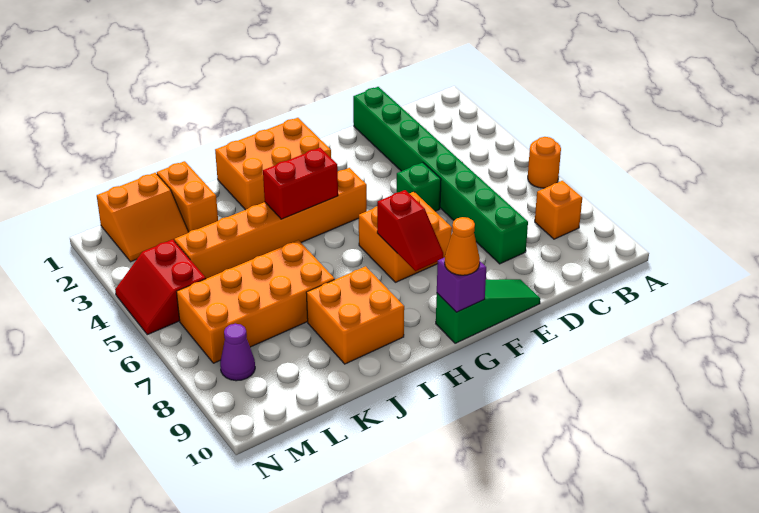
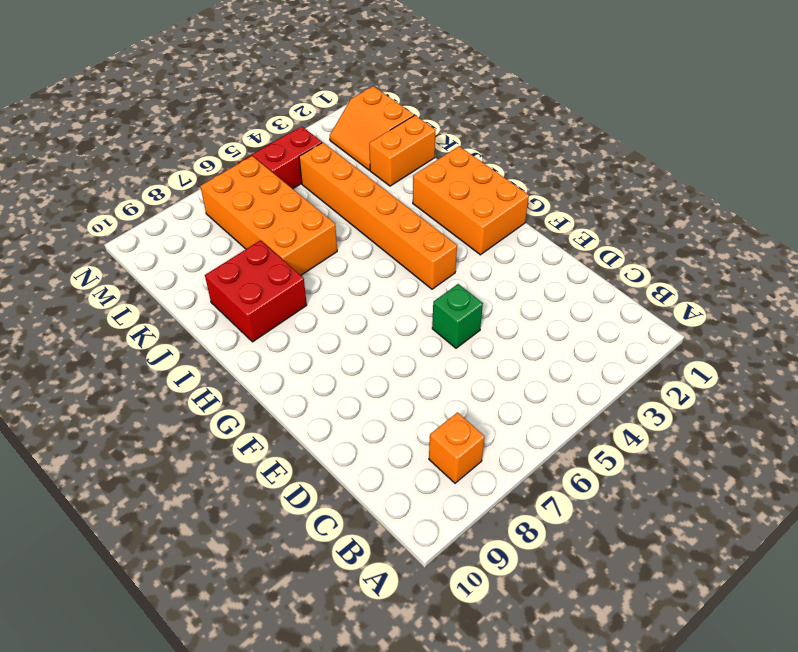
red brick I8:J9 level 1 -> orange brick I8:J9 level 1
none -> orange round brick A6 level 1
none -> green brick D1:D8 level 1
none -> green slope E10:G10 level 1 top G

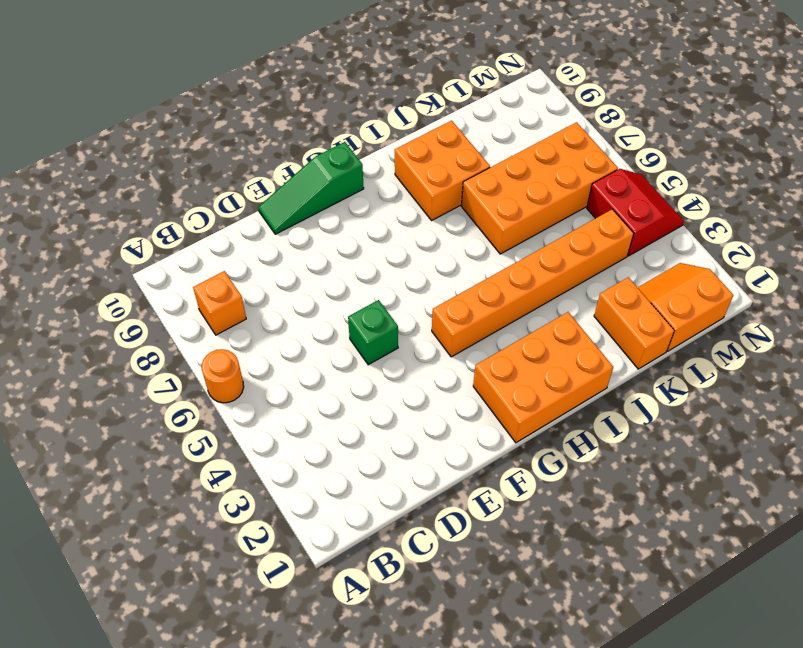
none -> green brick D1:D8 level 1
none -> orange brick F6:G7 level 1
none -> purple cone M8 level 1

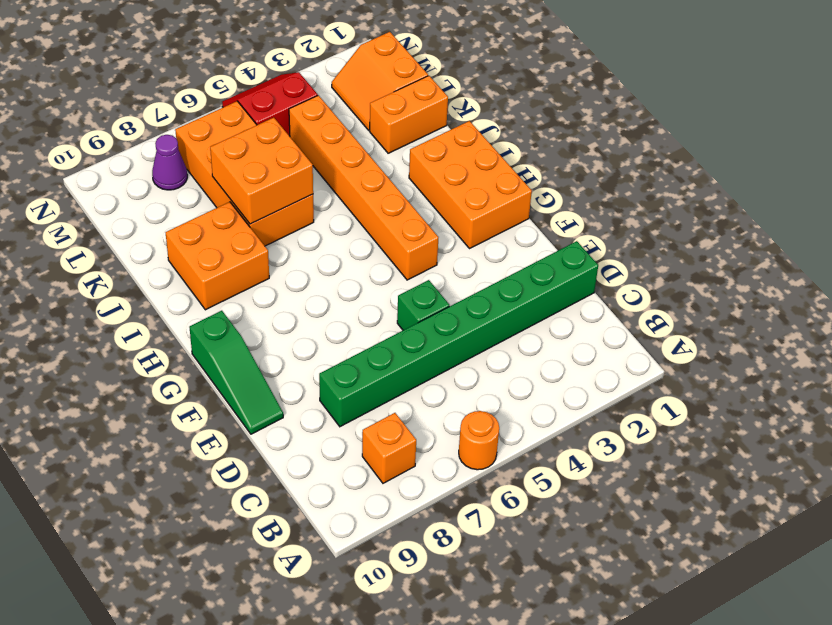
orange brick J6:K7 level 2 -> orange brick F6:G7 level 1
none -> red slope G7:G8 level 2 top 7
none -> purple brick G10 level 2
none -> red brick H4:I4 level 2

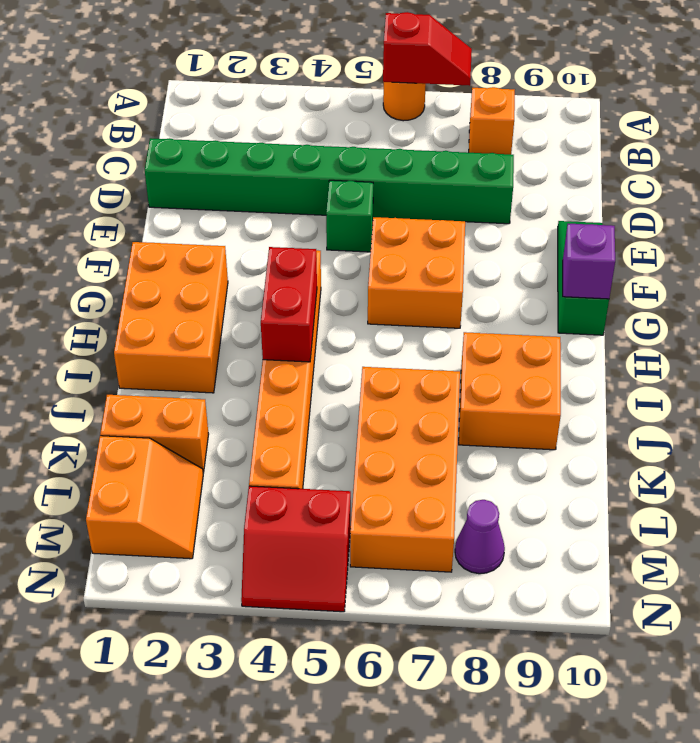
red slope A6:A7 level 2 top 6 -> red slope G7:G8 level 2 top 7
none -> orange cone G10 level 3

